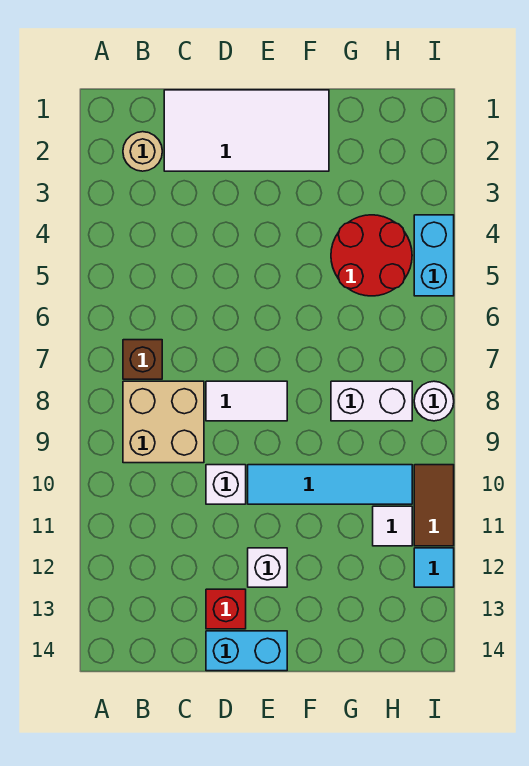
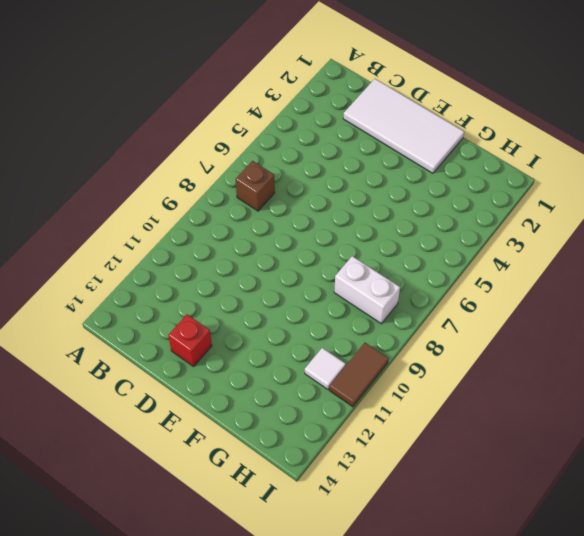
none -> tan round brick B2 level 1
none -> tan brick B8:C9 level 1
none -> white tile D8:E8 level 1

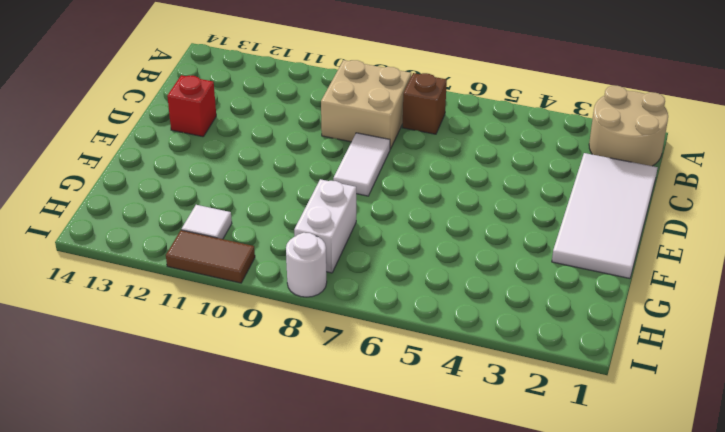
tan round brick A1:B2 level 1 -> tan round brick B2 level 1
none -> white brick D10 level 1
none -> cyan brick D14:E14 level 1
none -> cyan tile E10:H10 level 1

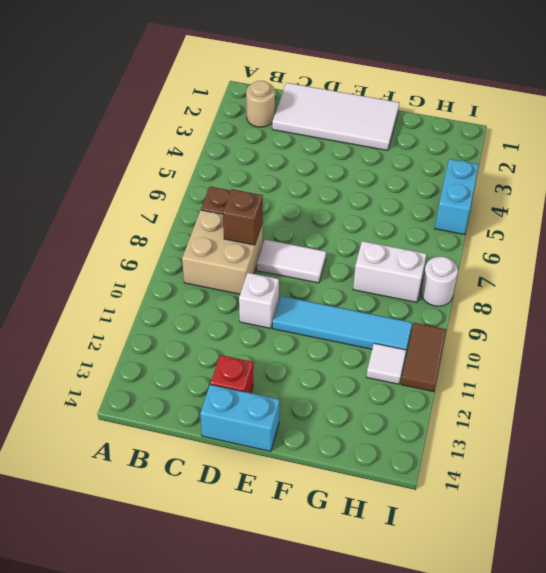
brown brick C8 level 2 -> none
none -> white brick E12 level 1
none -> red round brick G4:H5 level 1
none -> cyan tile I12 level 1

